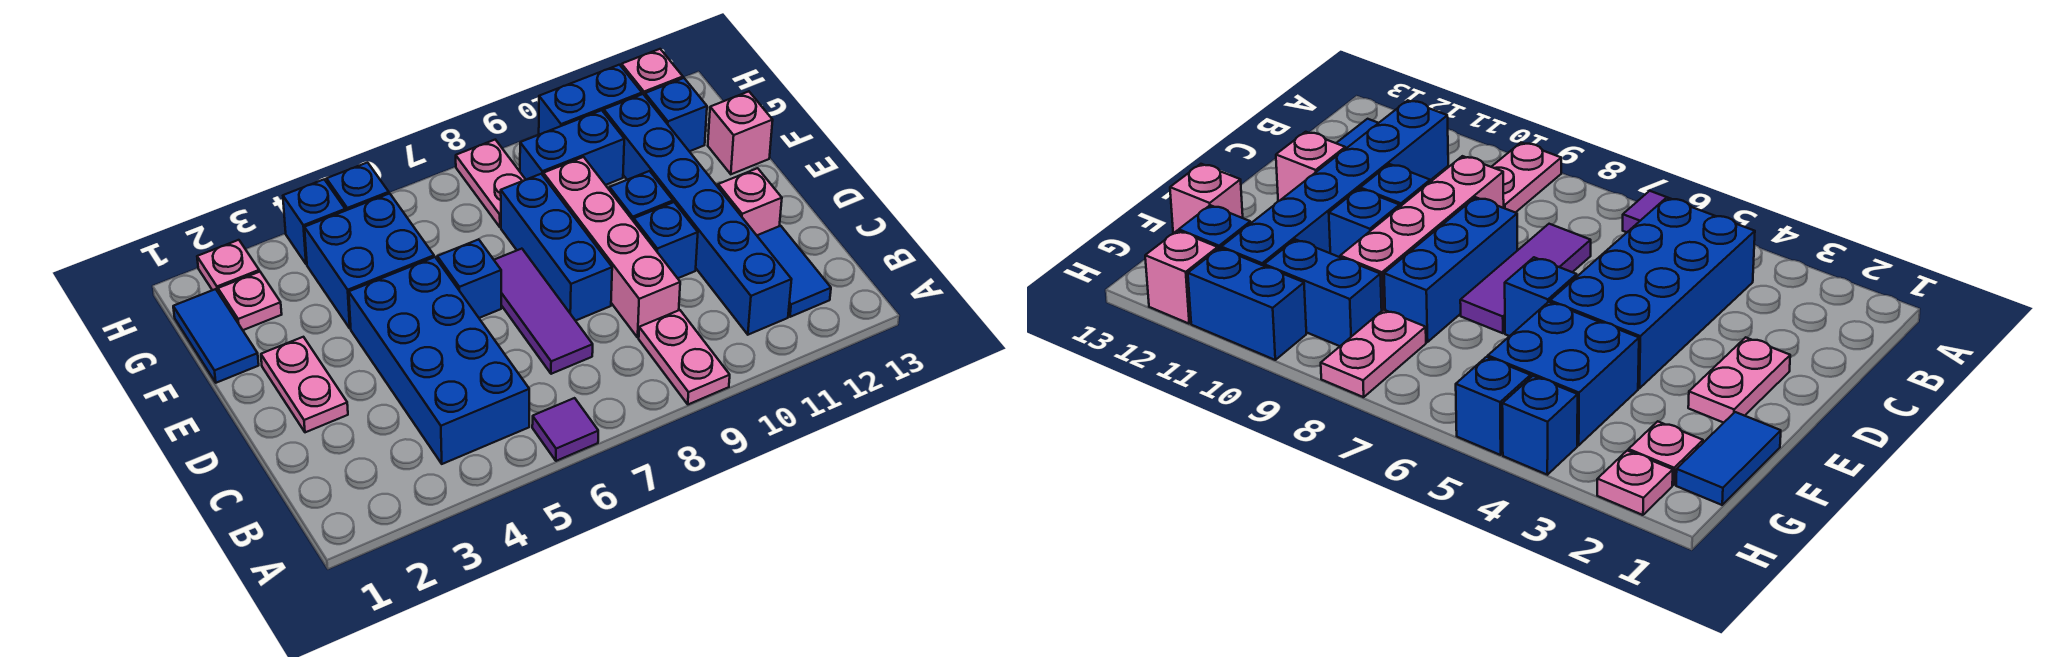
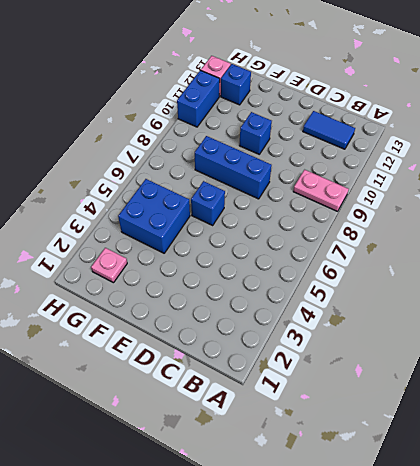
none -> purple tile A6 level 1
none -> blue brick B4:E5 level 1
none -> blue brick B11:G11 level 1

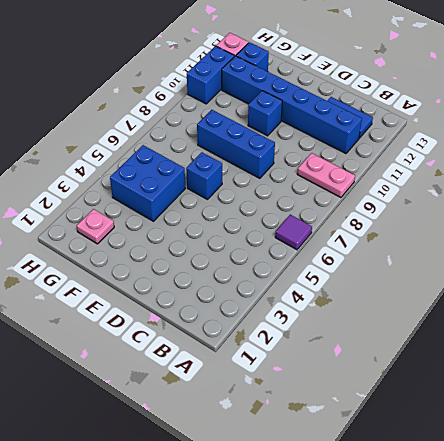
none -> blue brick B4:E5 level 1
none -> purple tile C7:E7 level 1
none -> pink brick C9:F9 level 1

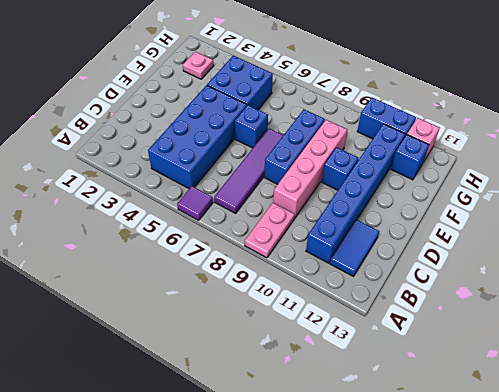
purple tile B7:E7 level 1 -> purple tile C7:E7 level 1
none -> pink plate D2:E2 level 1
none -> blue brick D10 level 1
none -> pink brick D12 level 1

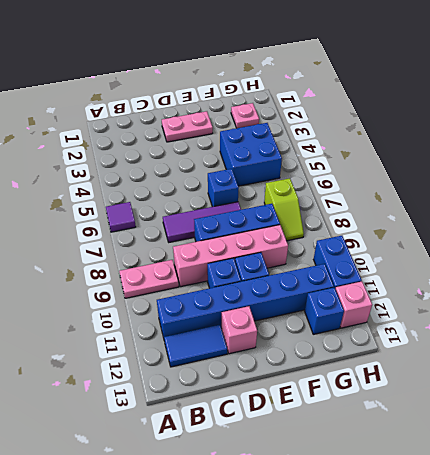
lime slope G7:G8 level 1 top 7 -> pink plate G8:H8 level 1
none -> blue brick B4:E5 level 1
none -> blue tile F1:G1 level 1
none -> pink brick F13 level 1

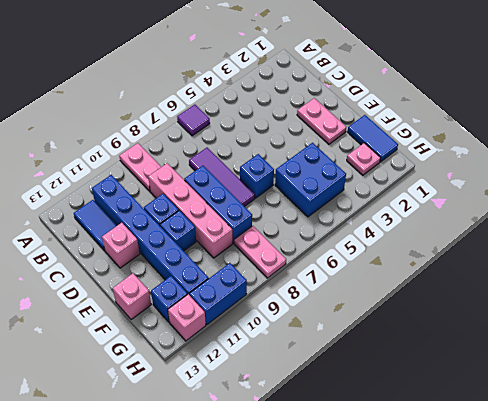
none -> blue brick B4:E5 level 1
none -> blue brick G9:G10 level 1
none -> pink plate H2 level 1

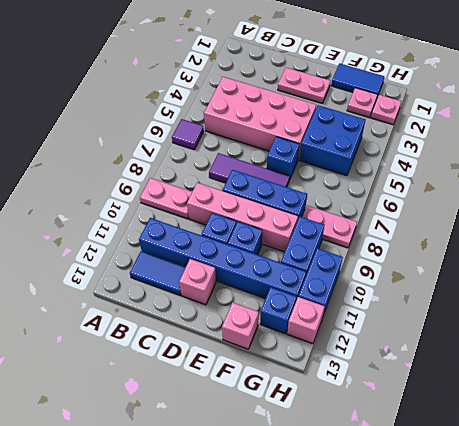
pink brick B4:E5 level 1 -> blue brick B4:E5 level 1
none -> blue brick H4 level 1
none -> blue brick H5 level 1

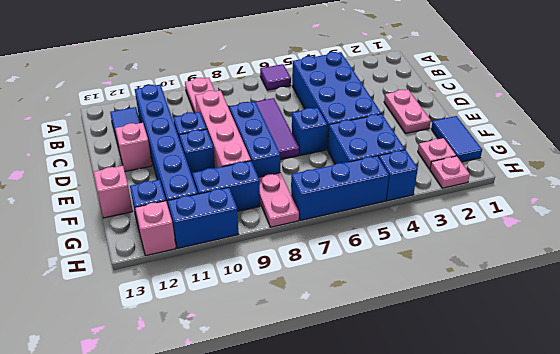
blue brick H5:H7 level 1 -> blue brick H5 level 1

